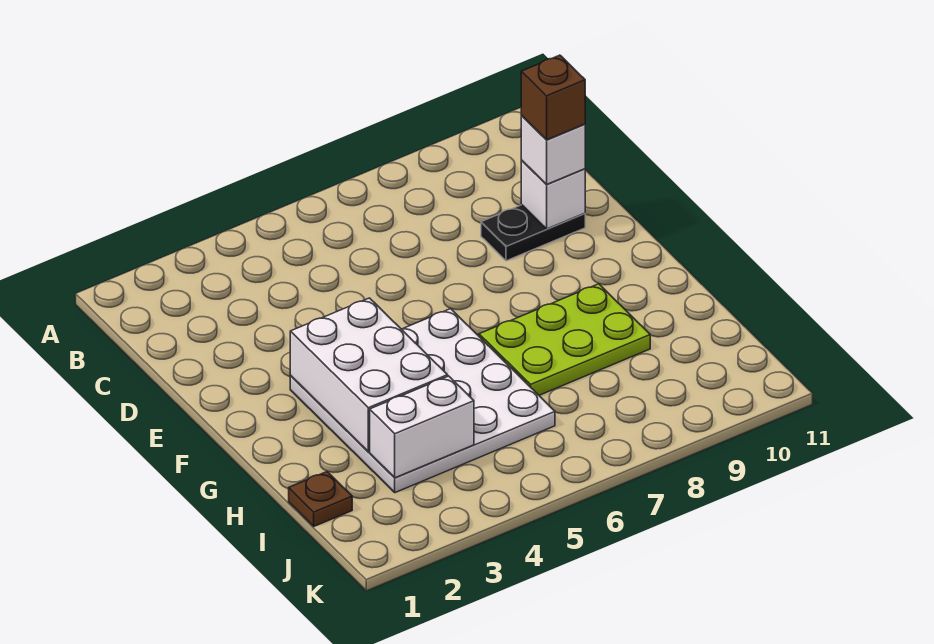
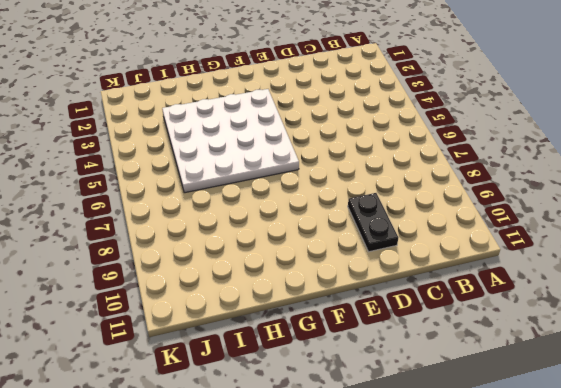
none -> lime plate G7:H9 level 1
none -> brown plate I1 level 1

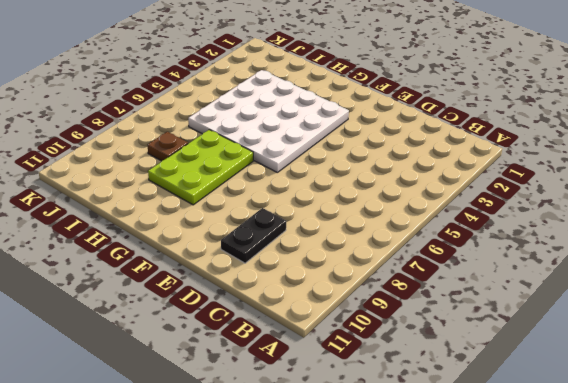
brown plate I8 level 1 -> brown plate I1 level 1
none -> white brick D10 level 2
none -> white brick F3:H4 level 2

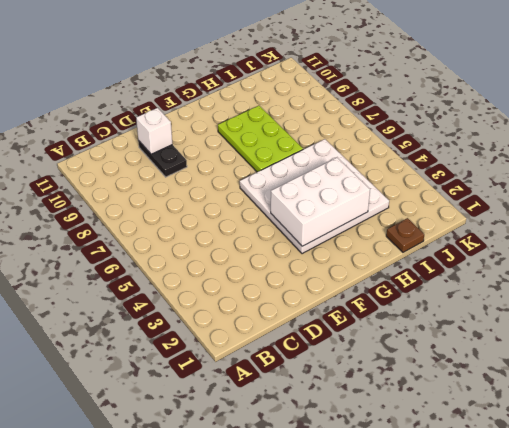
none -> white brick I3:I4 level 2
none -> white brick D10 level 3

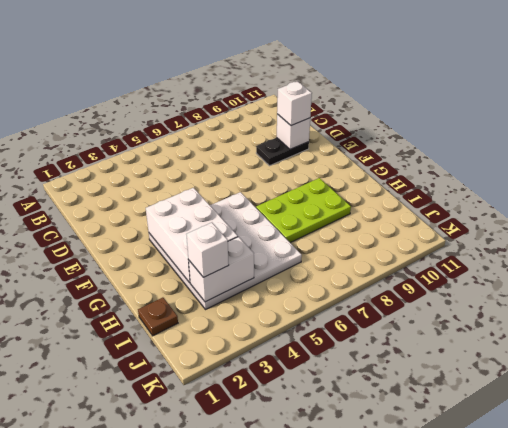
white brick I3 level 3 -> none
none -> brown brick D10 level 4

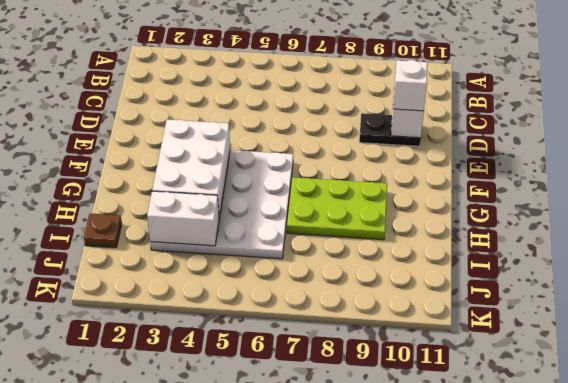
none -> brown brick D10 level 4

